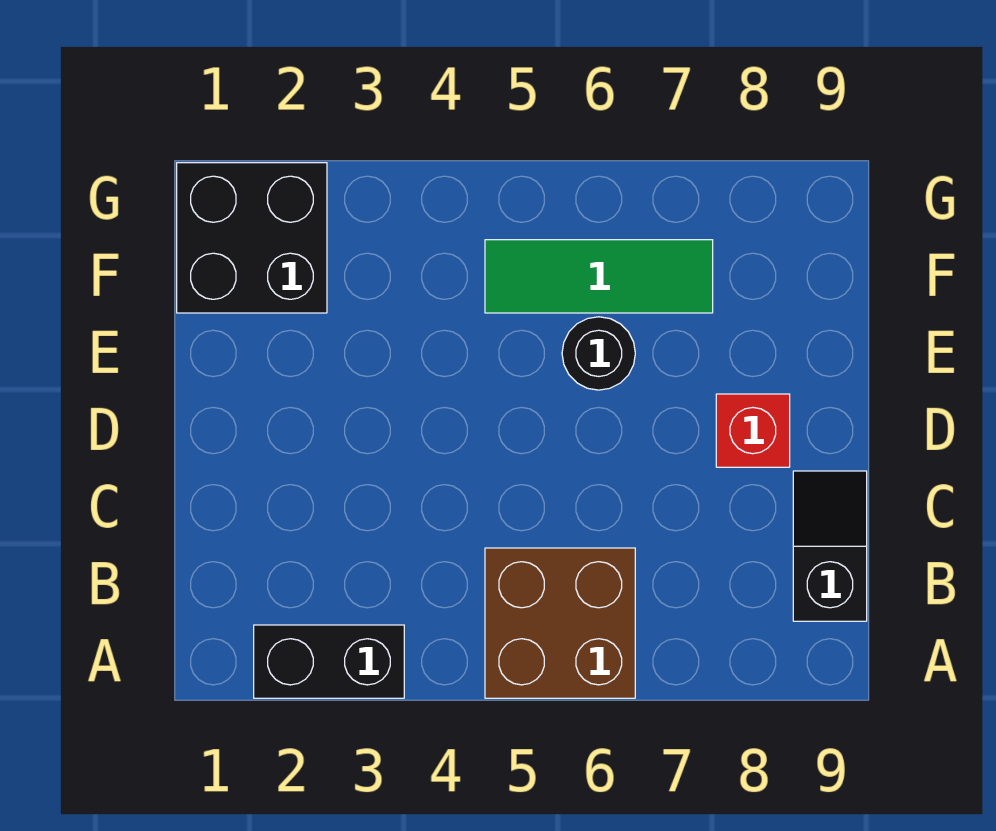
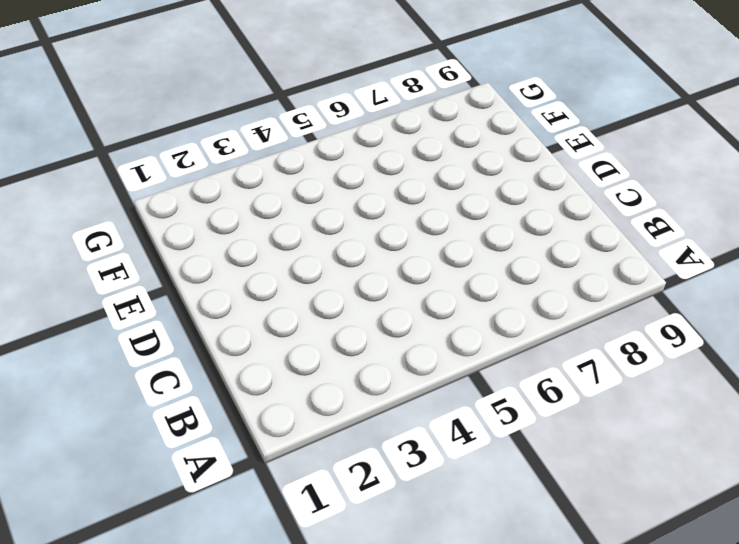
none -> black brick A2:A3 level 1
none -> brown brick A5:B6 level 1

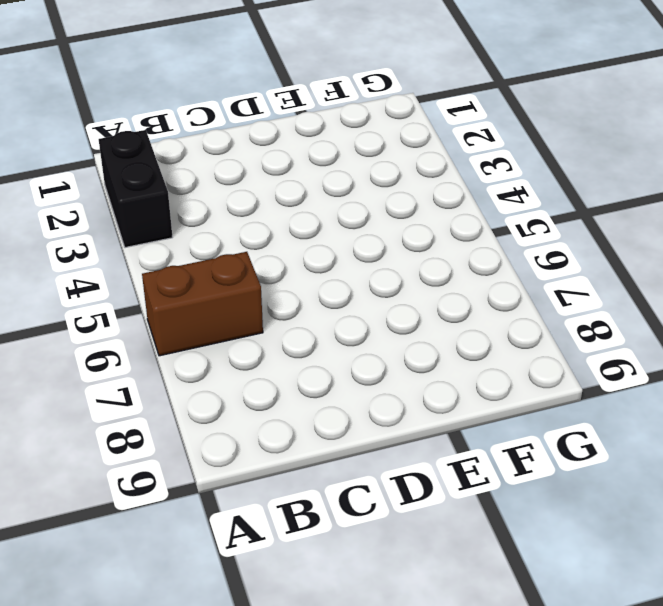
brown brick A6:B6 level 1 -> brown brick A5:B6 level 1
none -> black slope B9:C9 level 1 top B
none -> red brick D8 level 1

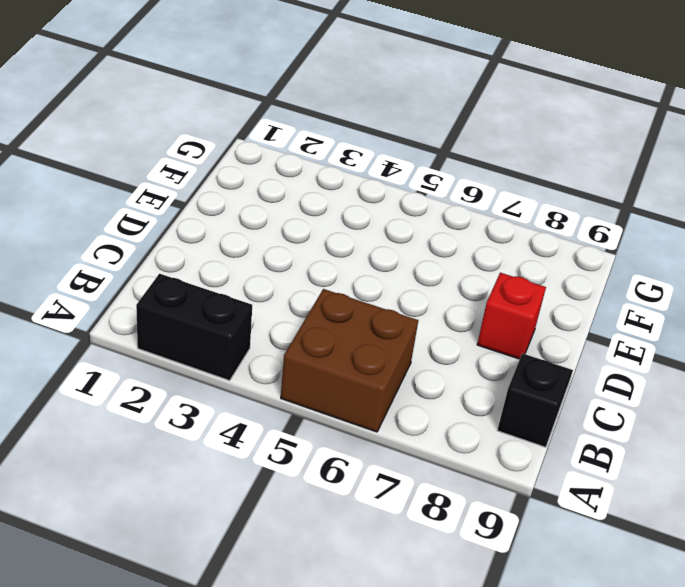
none -> black round brick E6 level 1
none -> black brick F1:G2 level 1

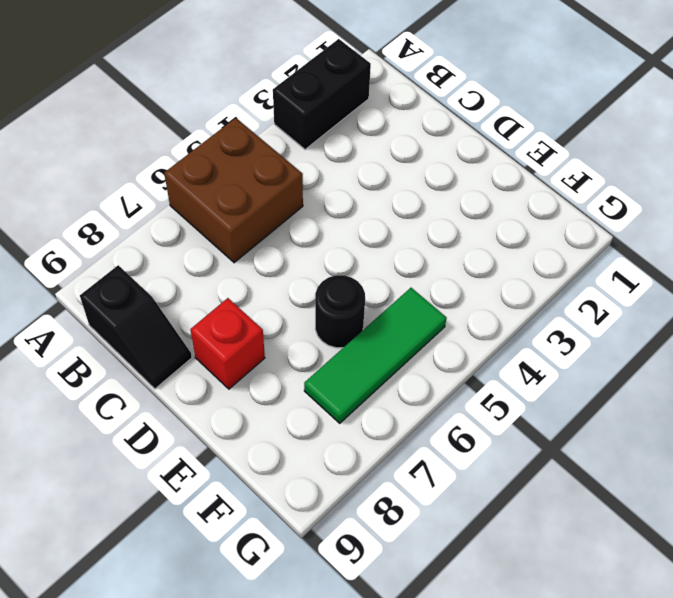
none -> black brick F1:G2 level 1

